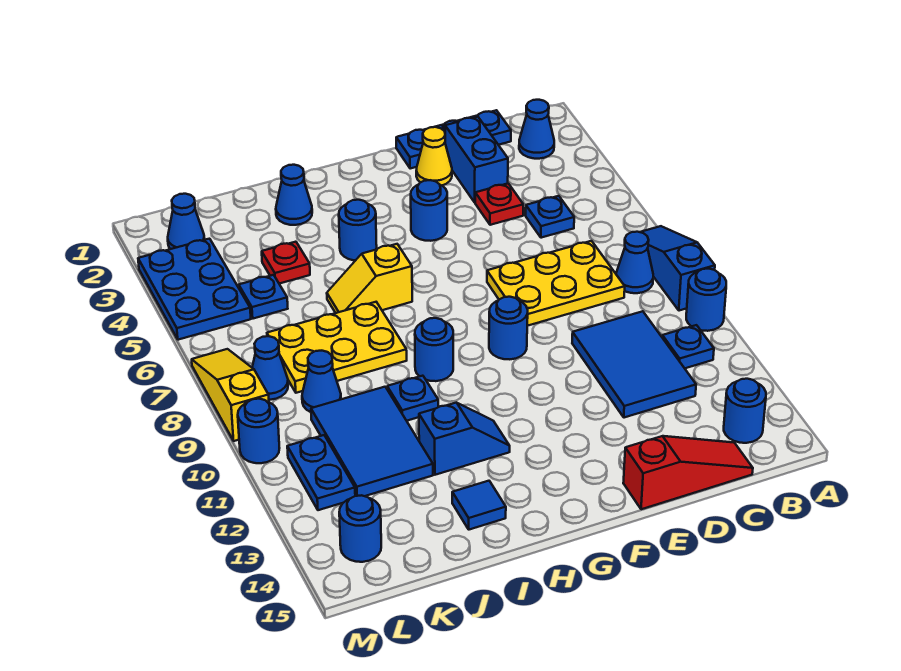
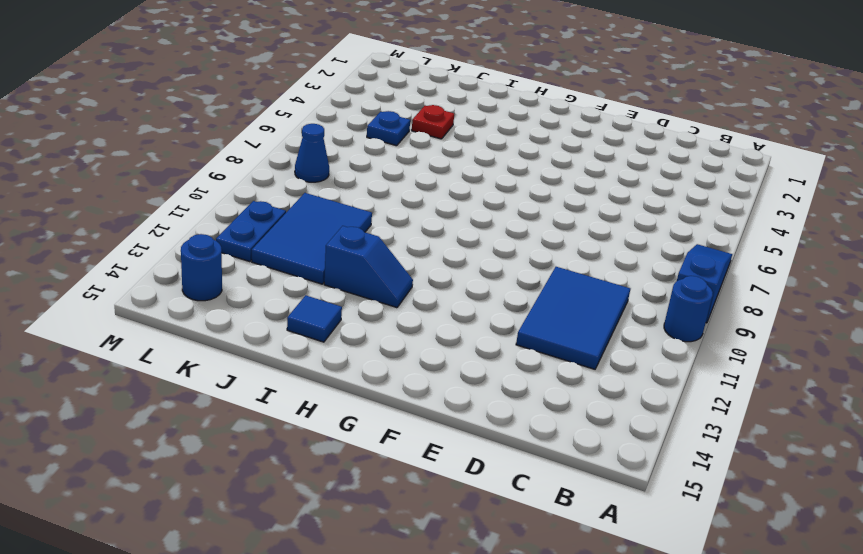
none -> blue cone B2 level 1
none -> blue cone B8 level 1
none -> blue plate B11 level 1
none -> blue round brick B14 level 1

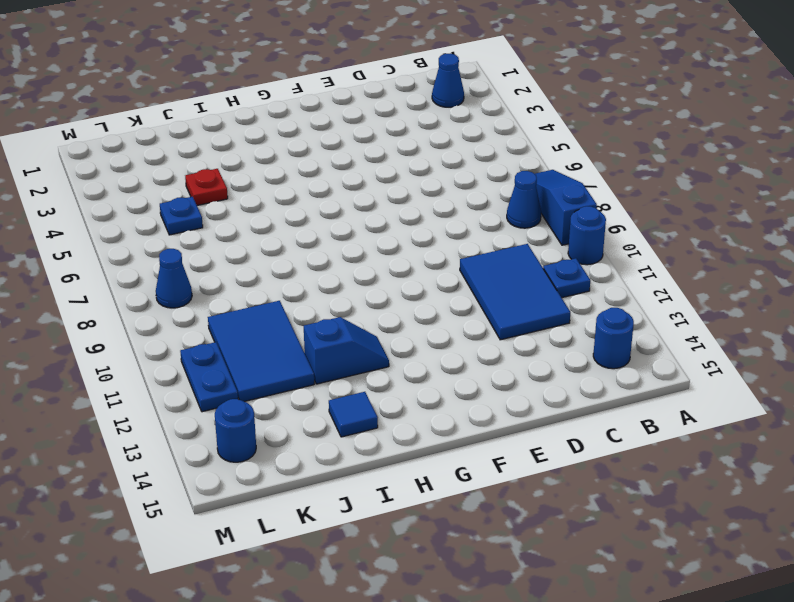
none -> blue plate C1:E1 level 1
none -> blue plate C5 level 1
none -> yellow plate C7:E8 level 1
none -> red slope C15:E15 level 1 top E

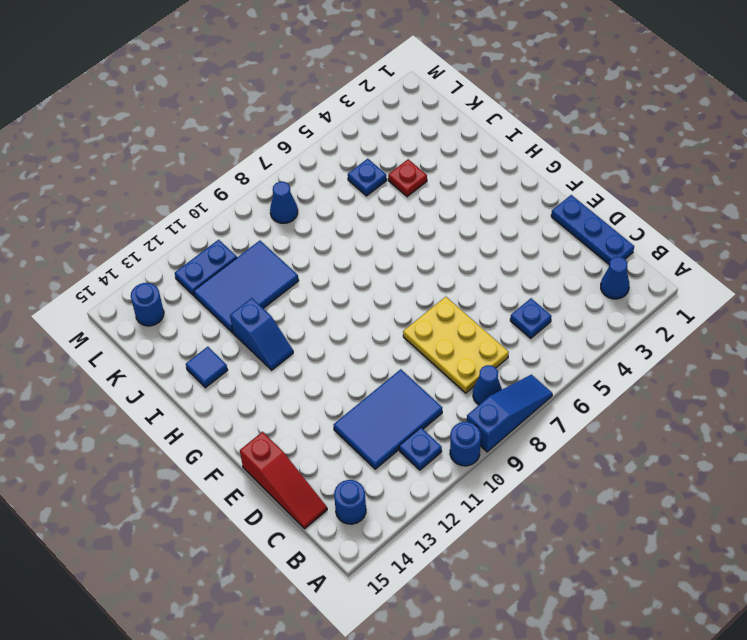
none -> blue brick D2:D3 level 1
none -> red plate D4 level 1
none -> yellow cone E2 level 1
none -> blue round brick F4 level 1

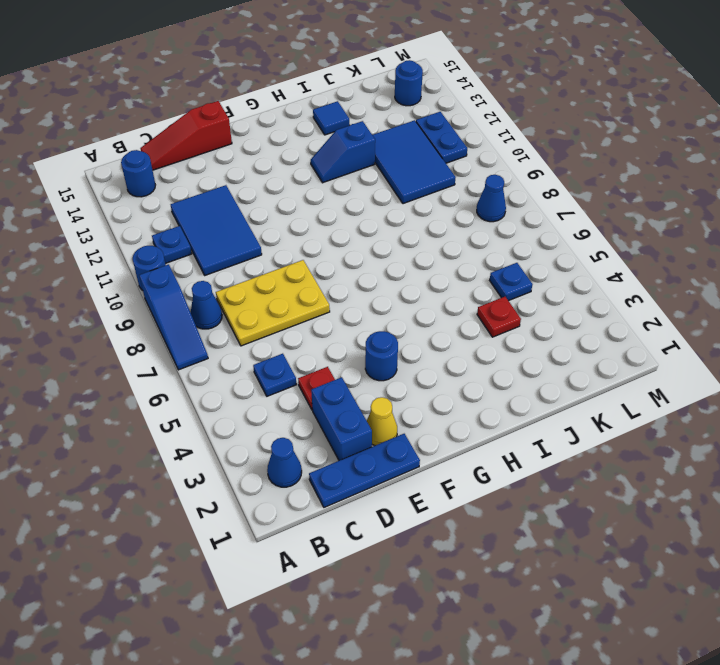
none -> blue round brick F9 level 1
none -> blue round brick H4 level 1
none -> yellow slope H6:I6 level 1 top H
none -> blue round brick H9 level 1

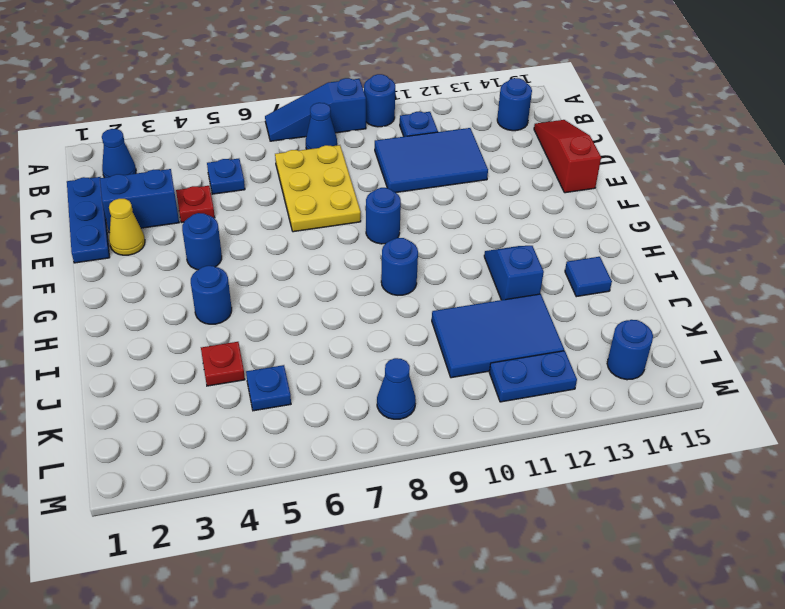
none -> yellow slope H6:I6 level 1 top H
none -> blue cone I2 level 1
none -> yellow plate I7:K8 level 1
none -> blue plate I10 level 1

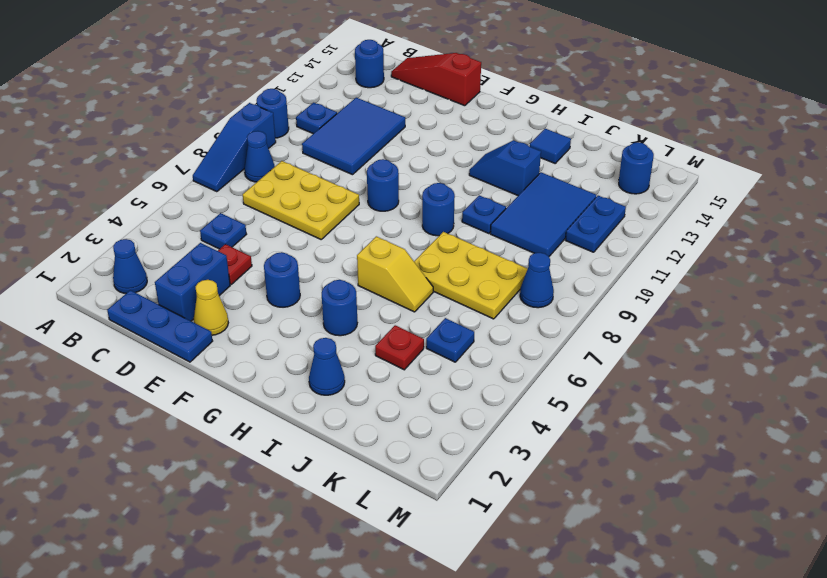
none -> blue cone K9 level 1
none -> blue cone L2 level 1
none -> blue plate L3:M5 level 1
none -> yellow slope M7:M9 level 1 top 9

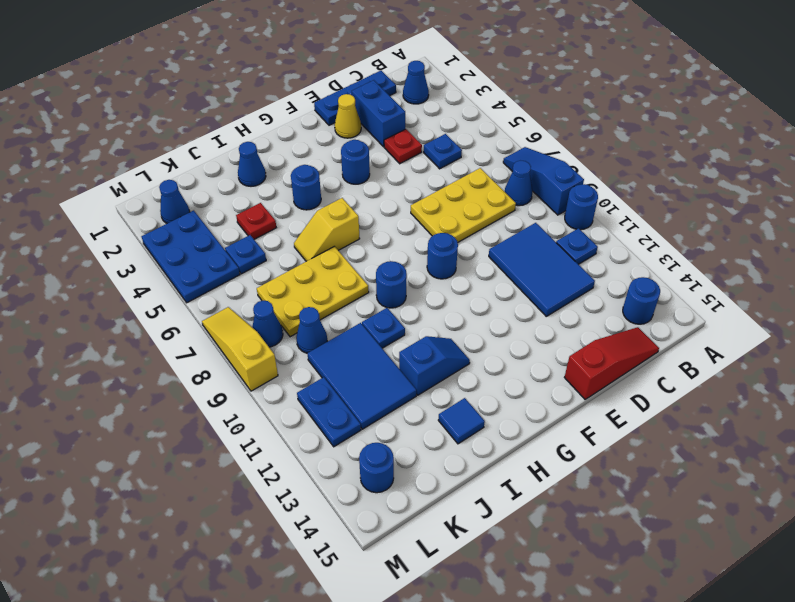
none -> blue round brick M10 level 1

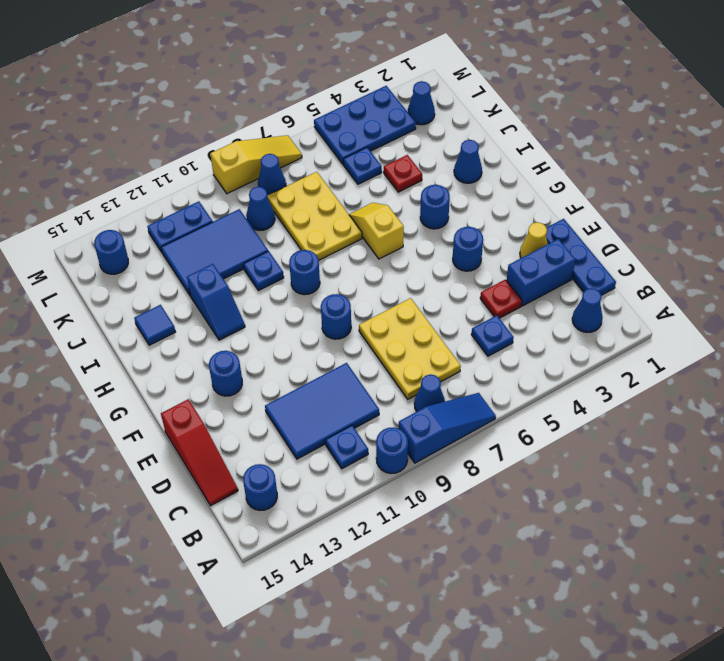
blue round brick F13 level 1 -> blue round brick M10 level 1

